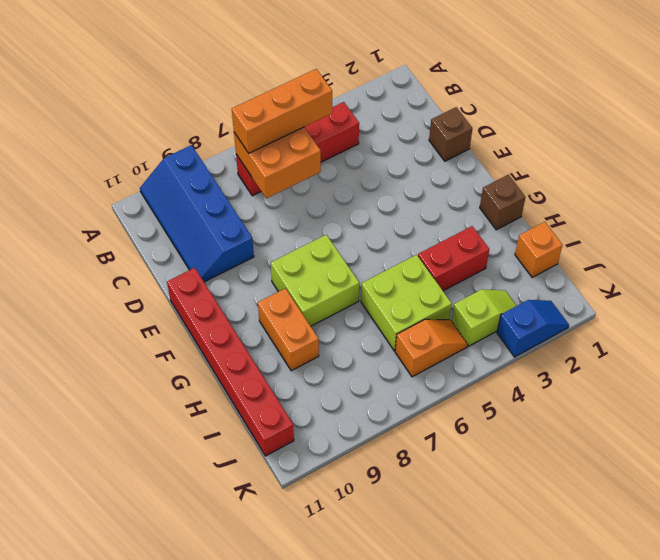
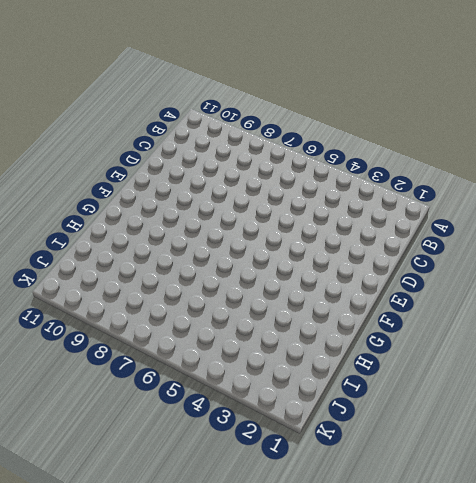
none -> blue slope A9:D10 level 1 top 9
none -> red brick B4:B7 level 1
none -> brown brick D1 level 1

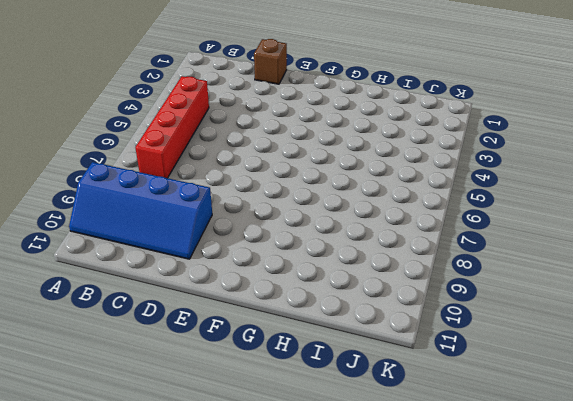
none -> red brick E11:J11 level 1
none -> lime brick F7:G8 level 1
none -> brown brick G1 level 1

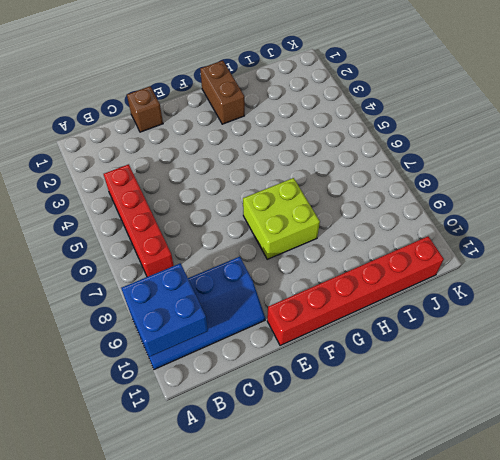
blue brick A9:B10 level 2 -> none
brown brick G1:G2 level 1 -> brown brick G1 level 1
none -> orange brick G9:H9 level 1
none -> red brick H3:H4 level 1
none -> lime brick H5:I6 level 1

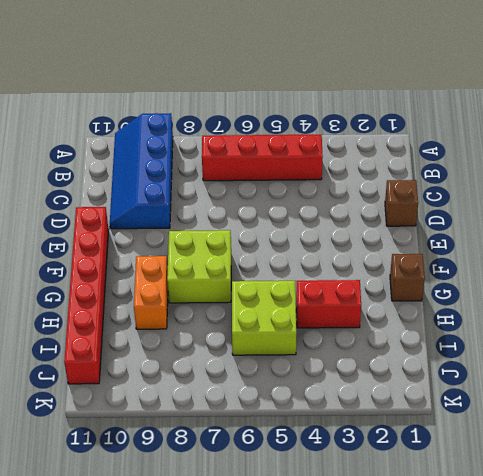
none -> orange brick I1 level 1
none -> lime slope J3:J4 level 1 top 4
none -> orange slope J5:J6 level 1 top 6

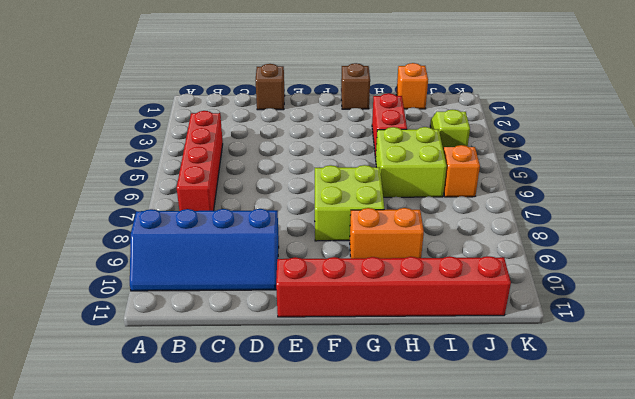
none -> blue slope K2:K3 level 1 top 3
none -> orange brick B6:C7 level 2
none -> orange brick B5:B7 level 3

